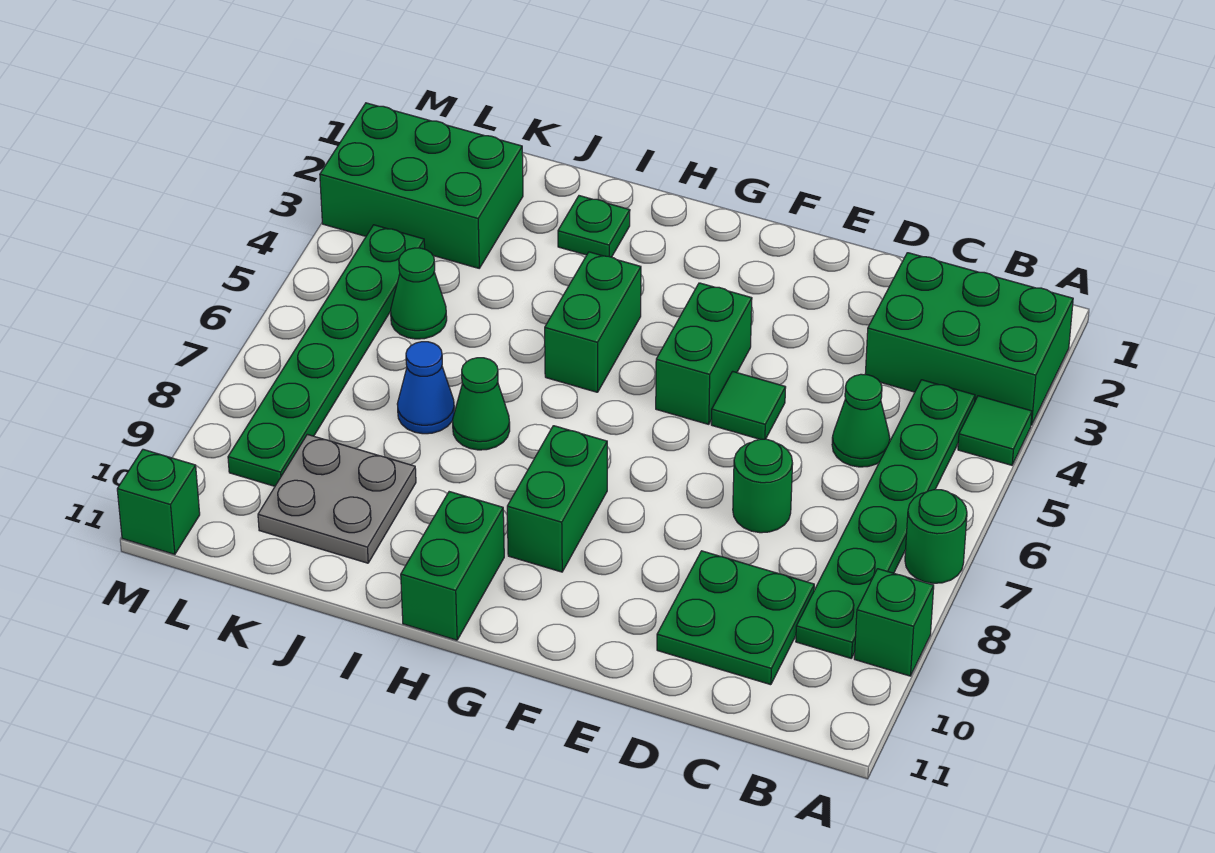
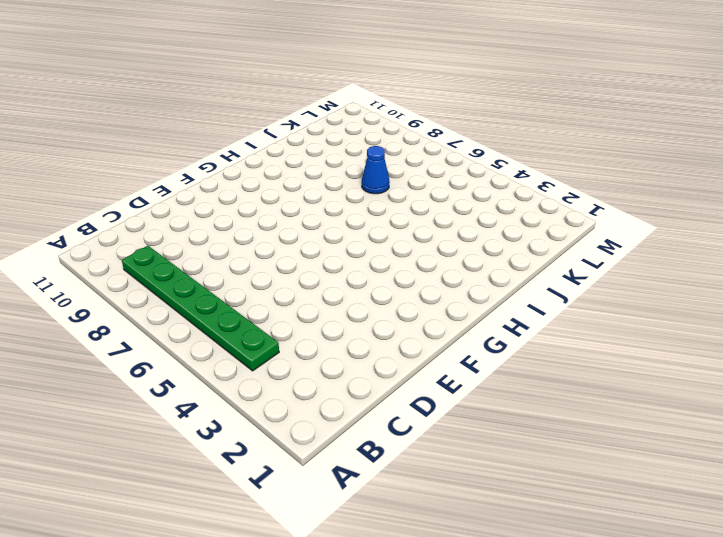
none -> green brick A2:C3 level 1
none -> green tile A4 level 1
none -> green round brick A7 level 1

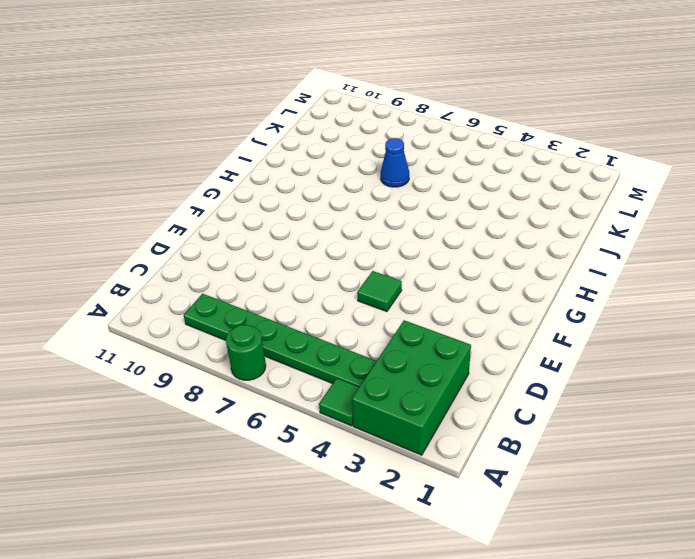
none -> green brick A9 level 1
none -> green cone C5 level 1
none -> green plate C9:D10 level 1

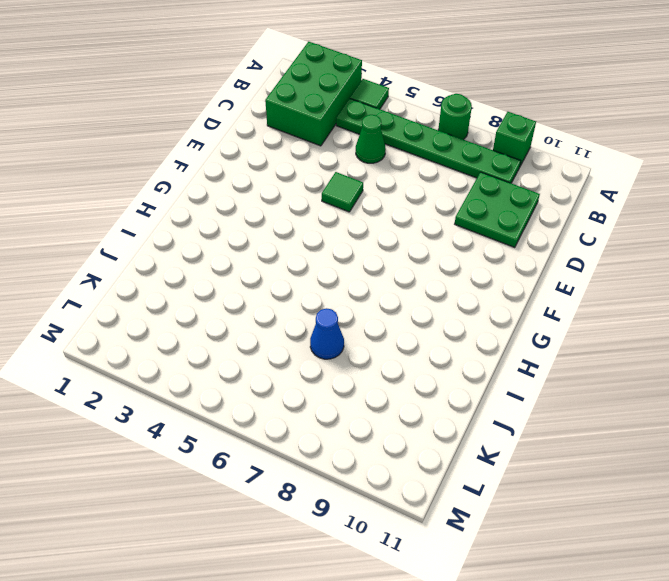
none -> green round brick D7 level 1
none -> green brick F4:F5 level 1
none -> green brick G8:G9 level 1

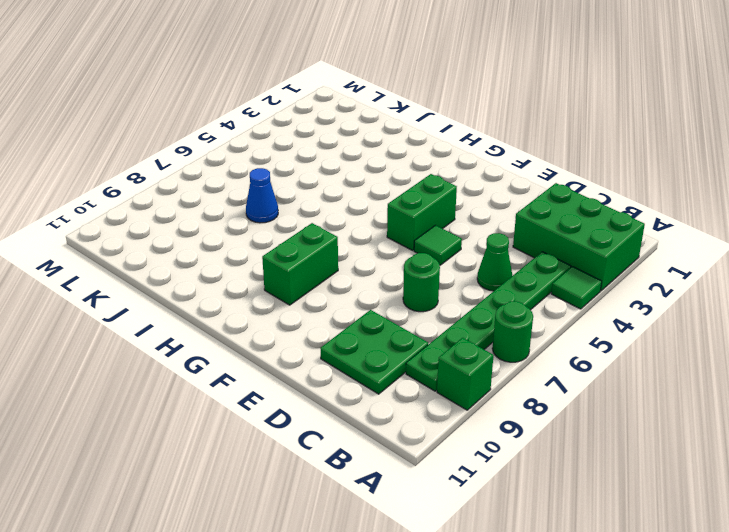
none -> green brick H4:H5 level 1
none -> green brick H10:H11 level 1
none -> green plate I2 level 1

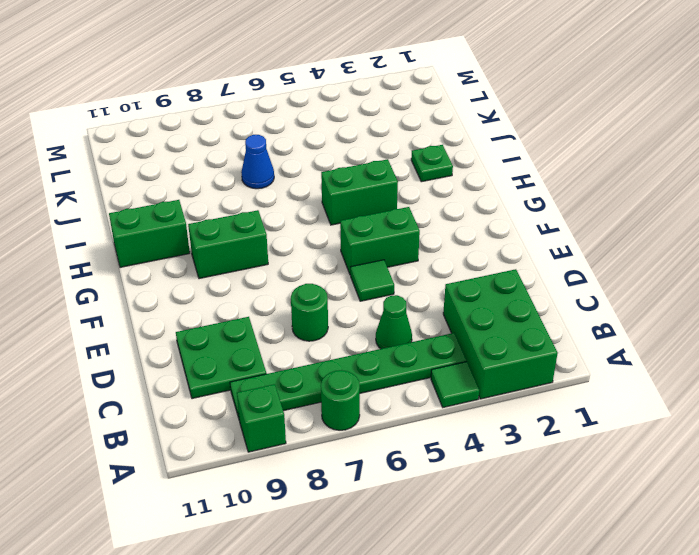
none -> green cone I7 level 1
none -> grey plate J9:K10 level 1
none -> green brick K2:M3 level 1

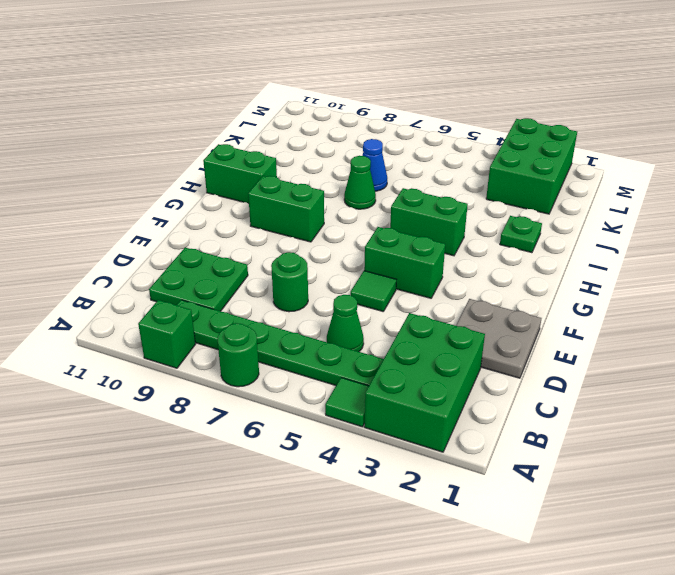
grey plate D1:E2 level 1 -> grey plate J9:K10 level 1
none -> green cone K5 level 1
none -> green plate L4:L9 level 1
none -> green brick M11 level 1

